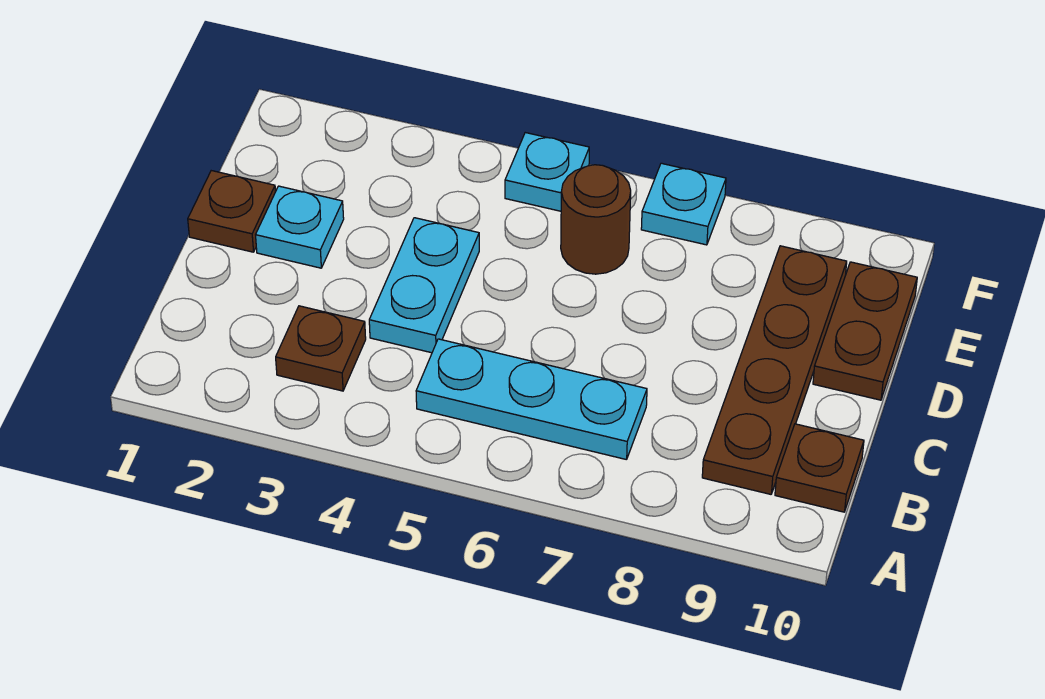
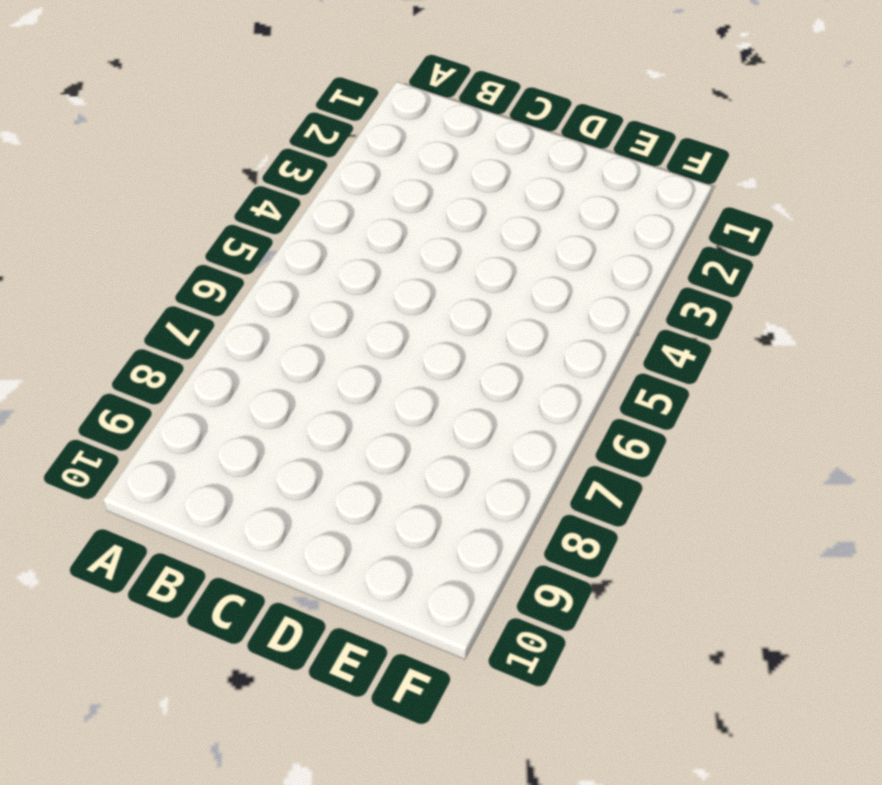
none -> brown plate B3 level 1
none -> cyan plate B5:B7 level 1

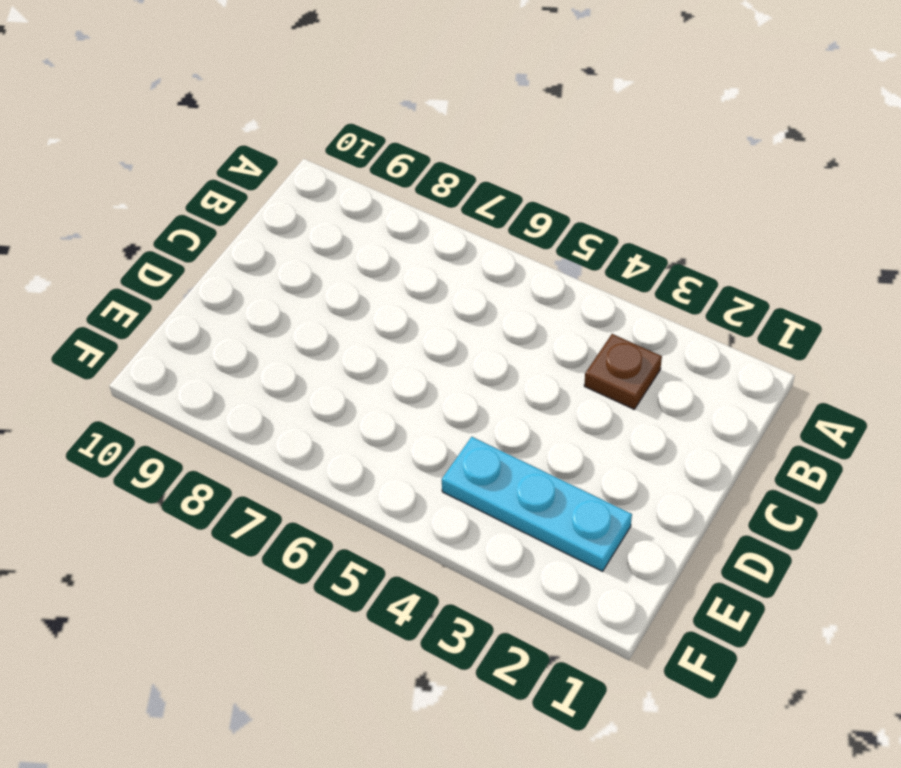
cyan plate E2:E4 level 1 -> cyan plate B5:B7 level 1
none -> brown plate B9:E9 level 1
none -> brown plate B10 level 1

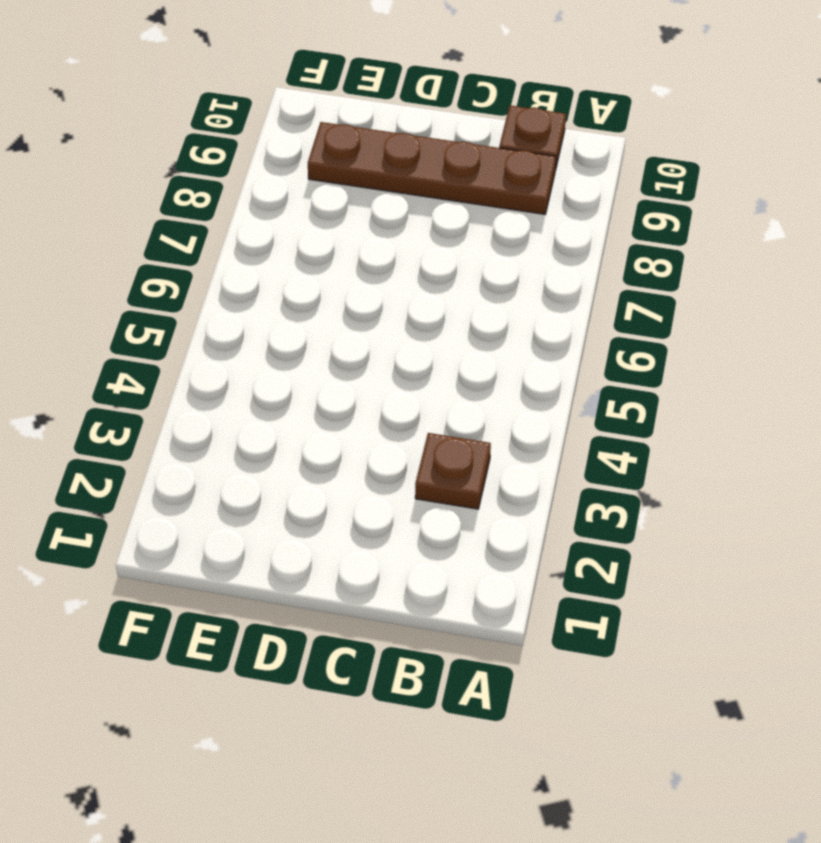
none -> cyan plate B5:B7 level 1
none -> cyan plate C4:D4 level 1

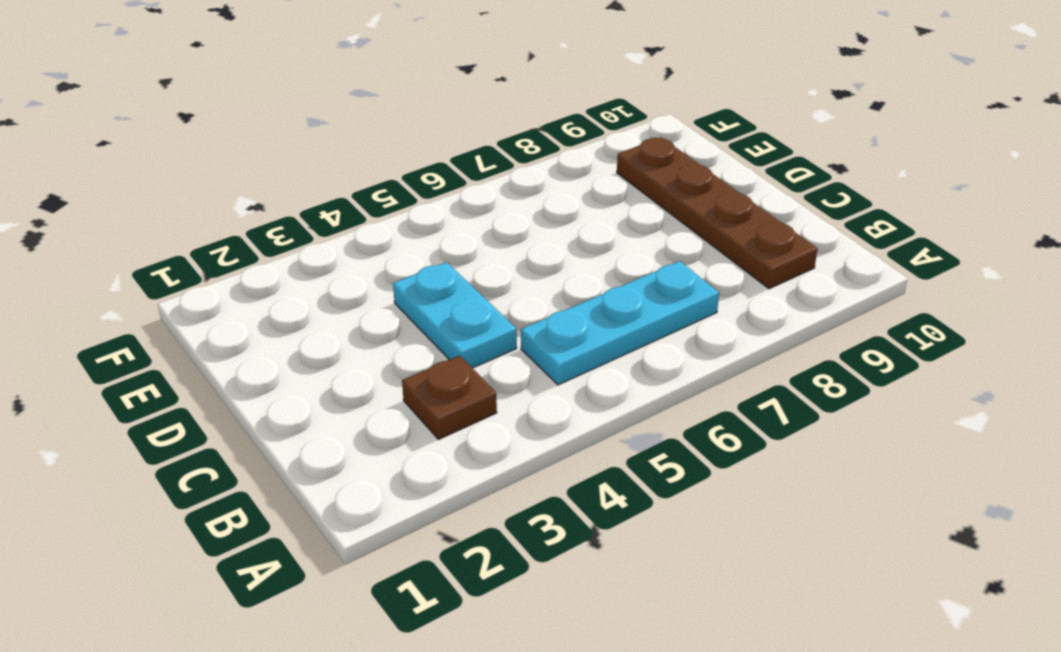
none -> brown plate B10 level 1
none -> brown plate D1 level 1

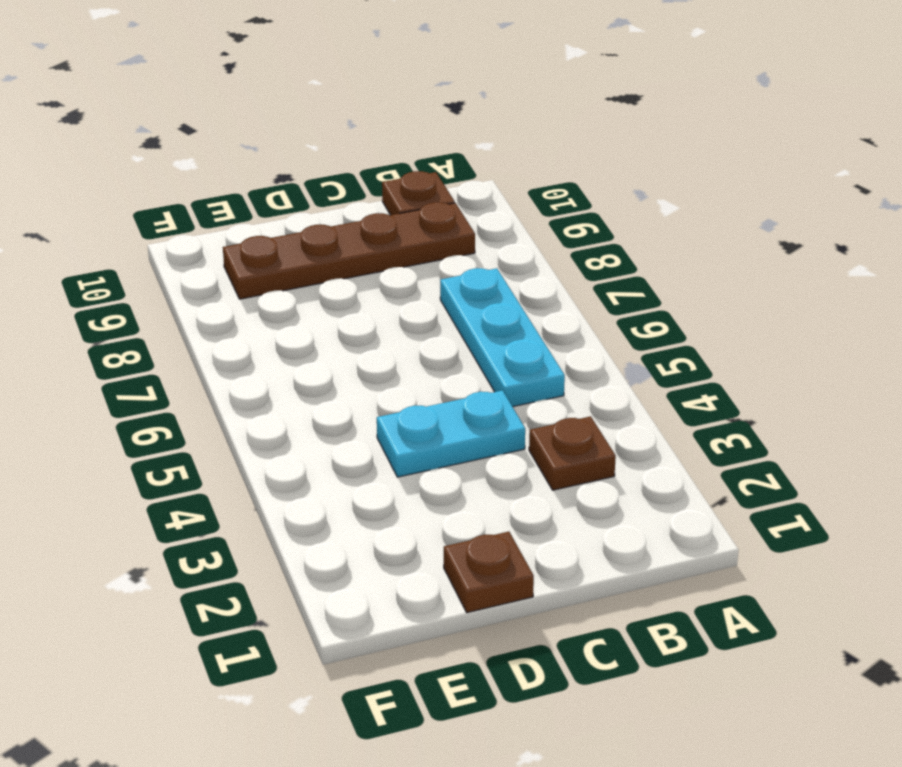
none -> cyan plate D2 level 1
none -> brown plate D10:E10 level 1

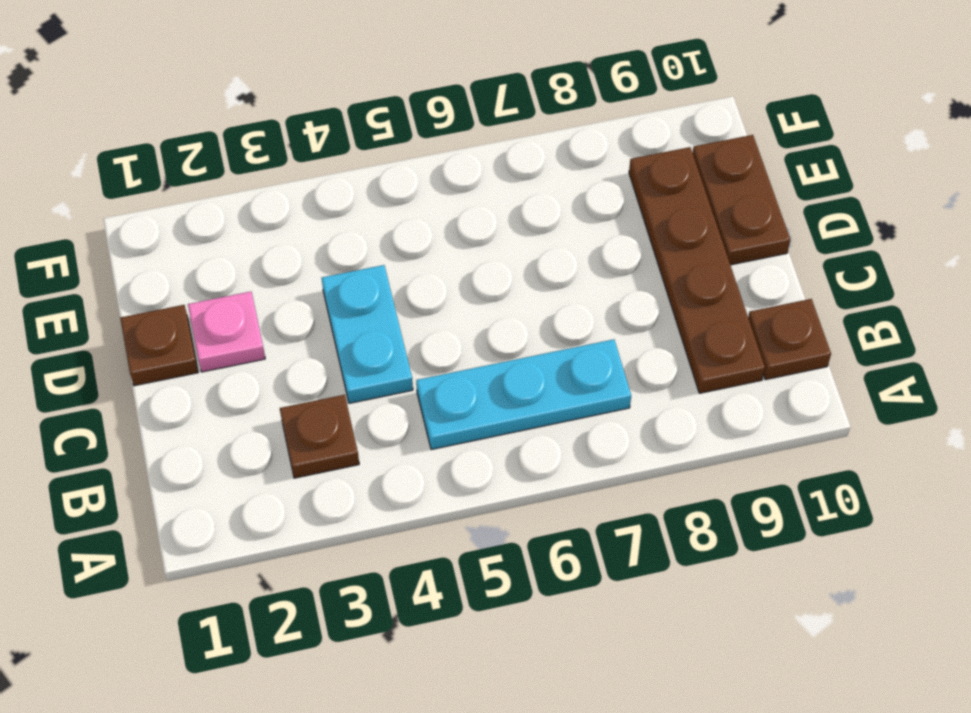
pink plate D2 level 1 -> cyan plate D2 level 1
none -> brown round brick E6 level 1
none -> cyan plate F5 level 1

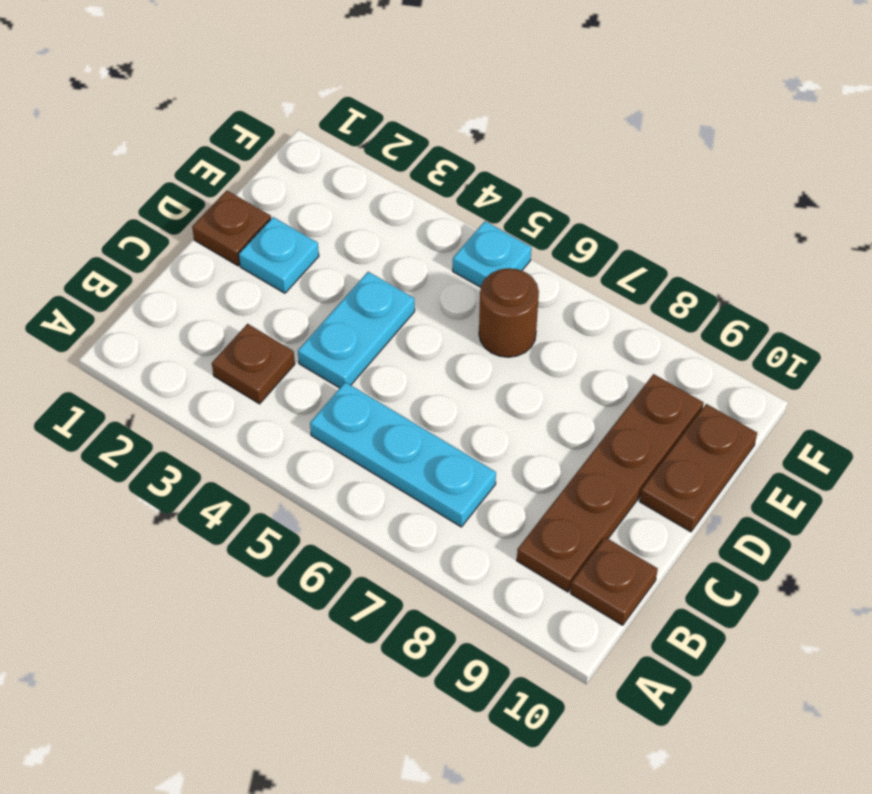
none -> cyan plate F7 level 1

